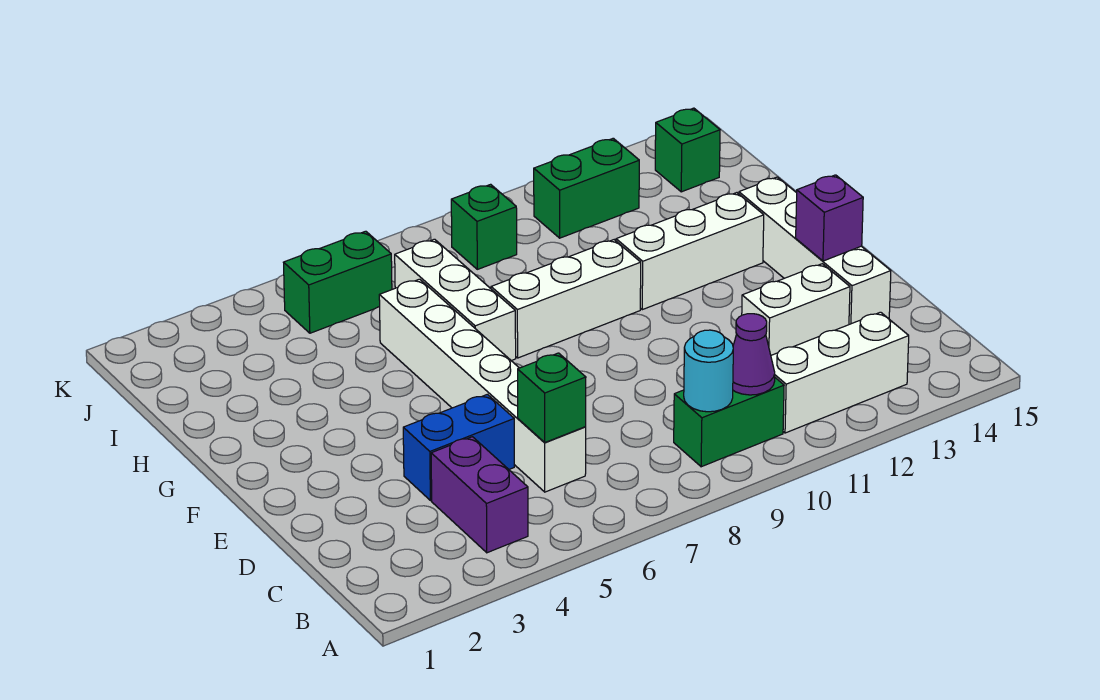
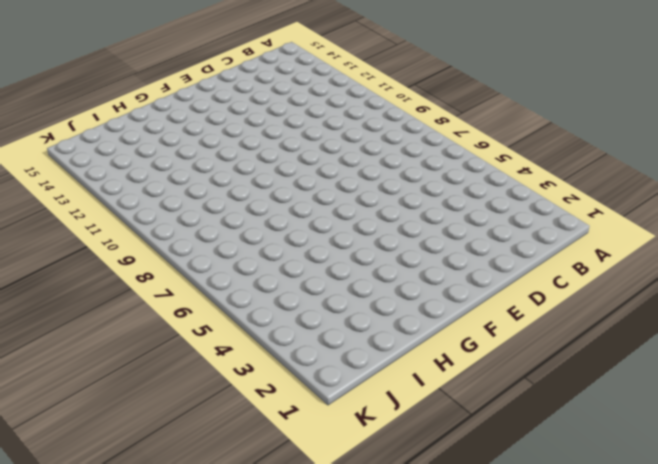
none -> purple brick B4:C4 level 1
none -> green brick B9:B10 level 1
none -> white brick B11:B13 level 1

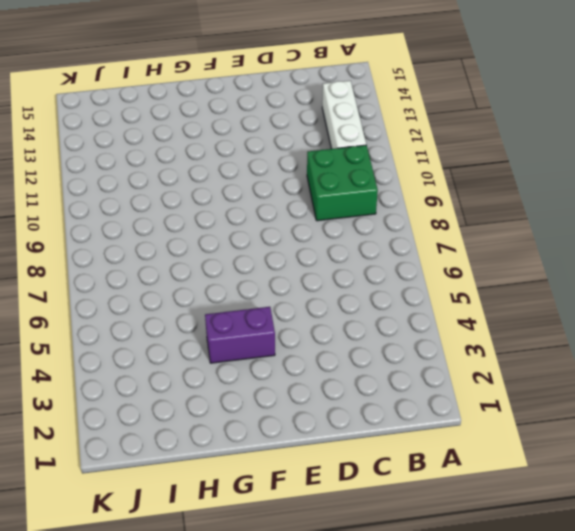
green brick B9:C10 level 1 -> green brick B9:B10 level 1
purple brick F4:G4 level 1 -> purple brick B4:C4 level 1
none -> white brick C6:H6 level 1
none -> blue brick D4:D5 level 1
none -> white brick D12:D13 level 1

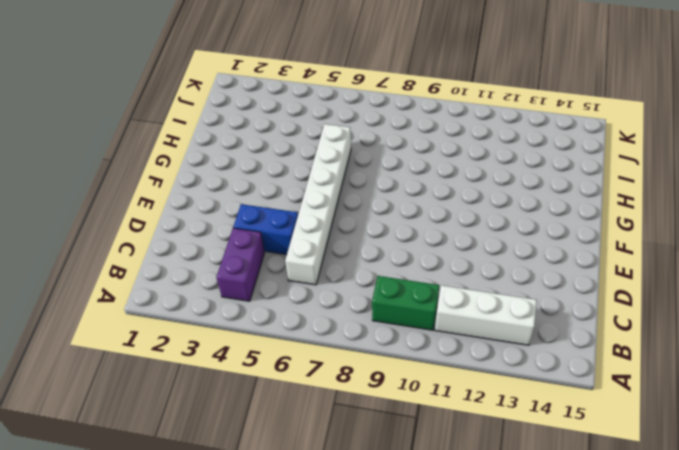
none -> white brick D12:D13 level 1
none -> white brick D14:G14 level 1
none -> white brick G7:I7 level 1

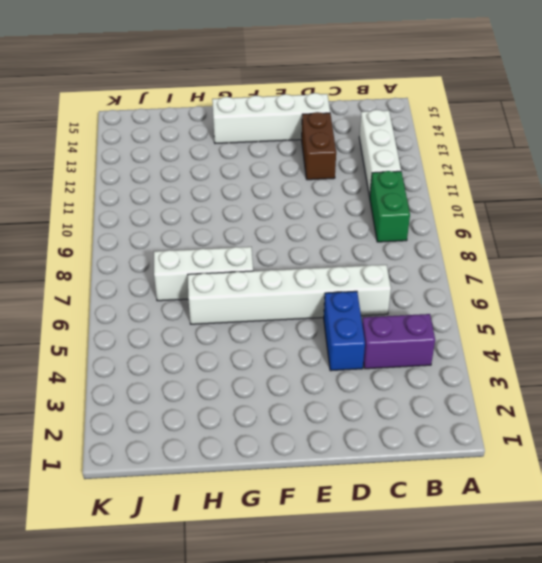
brown brick D12:D13 level 1 -> white brick D12:D13 level 1
none -> white brick G8:G10 level 1
none -> white brick G11:G13 level 1
none -> green brick J5:J6 level 1

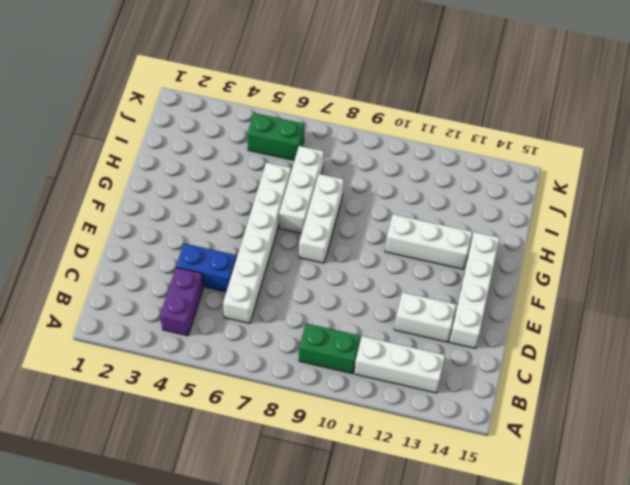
white brick F8:H8 level 1 -> white brick G8:G10 level 1
none -> green brick J9 level 1
none -> green brick J11:J12 level 1
none -> green brick J14 level 1

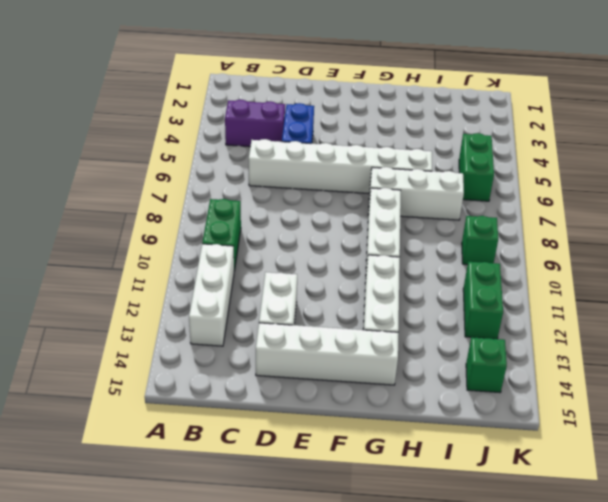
none -> cyan round brick B9 level 2
none -> purple cone B10 level 2
none -> green brick C6 level 2

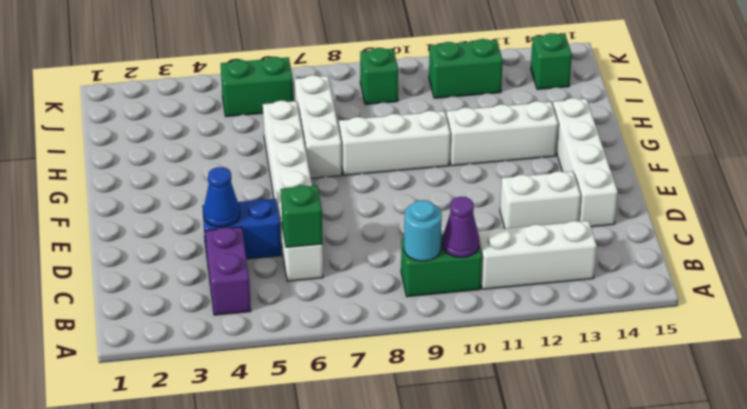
blue cone D4 level 2 -> none
none -> purple brick E14 level 2

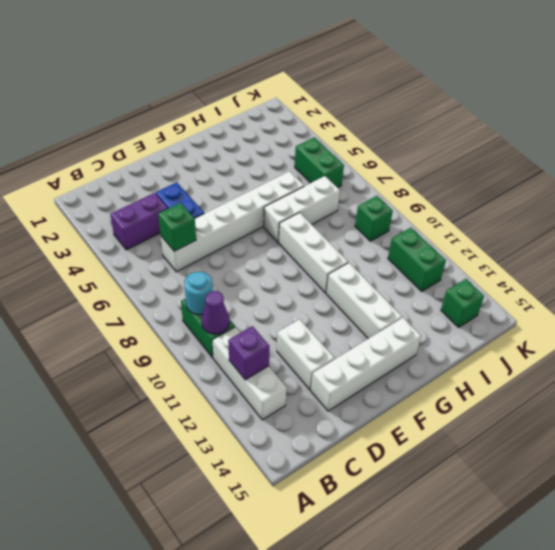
purple brick B12 level 2 -> purple brick E14 level 2

